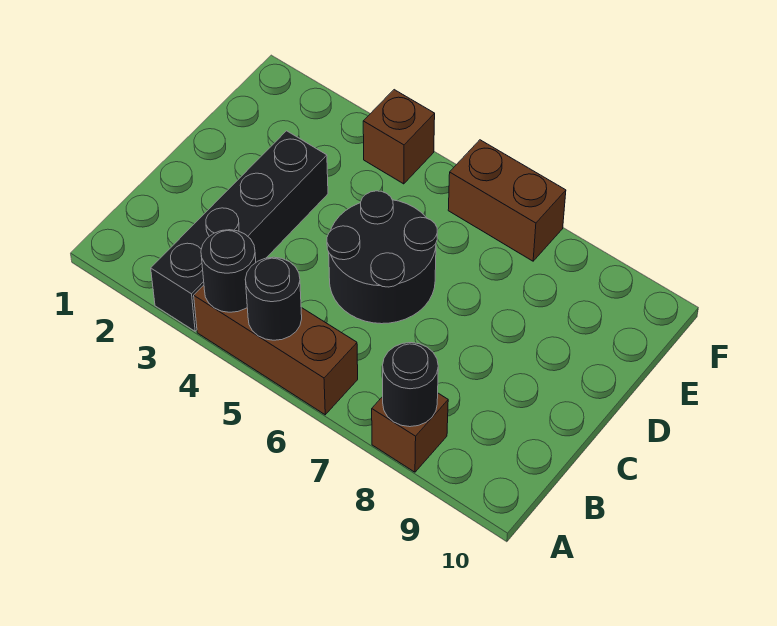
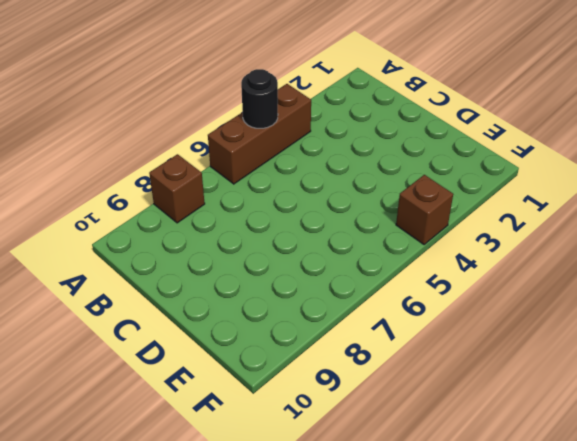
none -> black brick A3:D3 level 1
none -> black round brick C5:D6 level 1

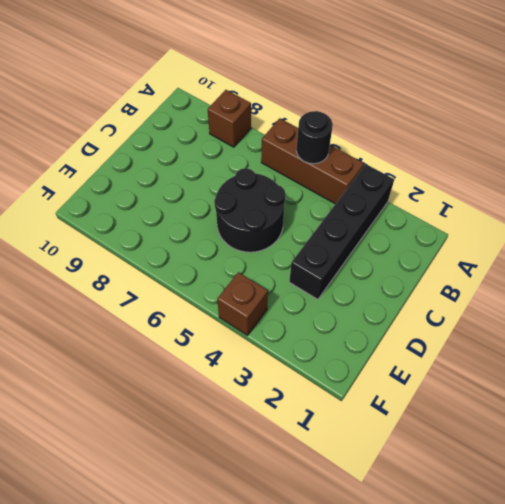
none -> brown brick F6:F7 level 1
none -> black round brick A4 level 2

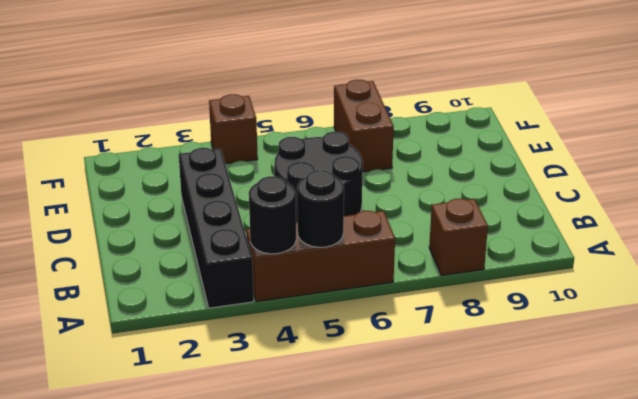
brown brick E7:F7 level 1 -> brown brick F6:F7 level 1
none -> black round brick A8 level 2

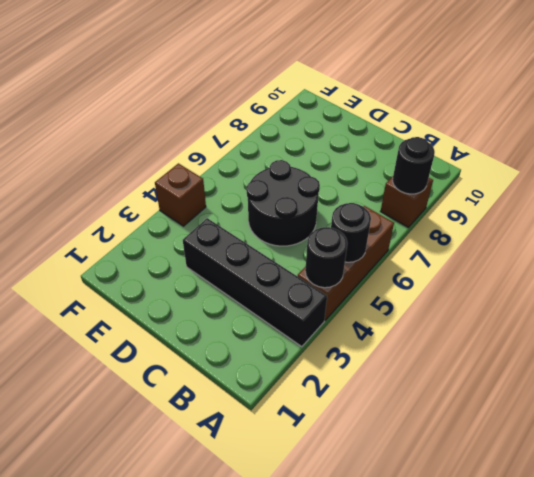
none -> brown brick F6:F7 level 1

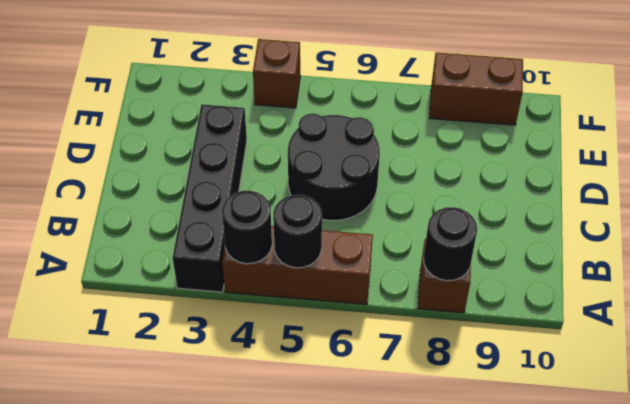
brown brick F8:F9 level 1 -> brown brick F6:F7 level 1

